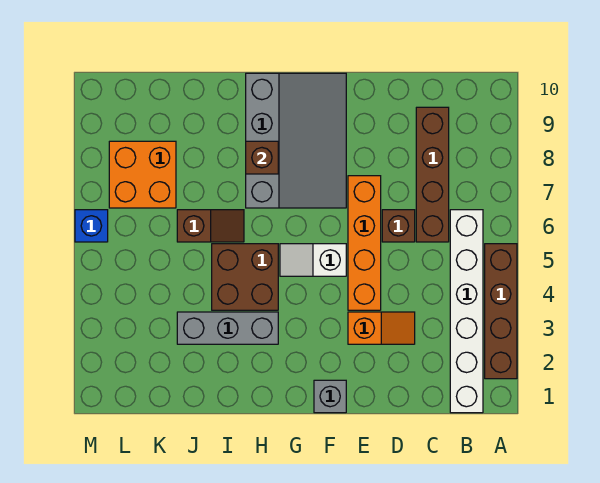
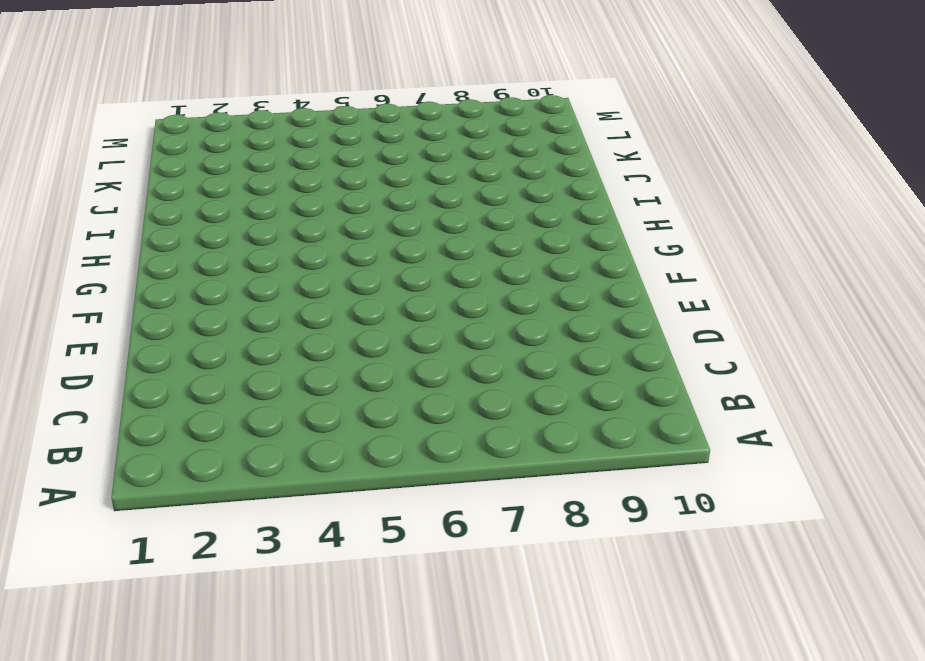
none -> brown brick A2:A5 level 1
none -> white brick B1:B6 level 1
none -> brown brick C6:C9 level 1

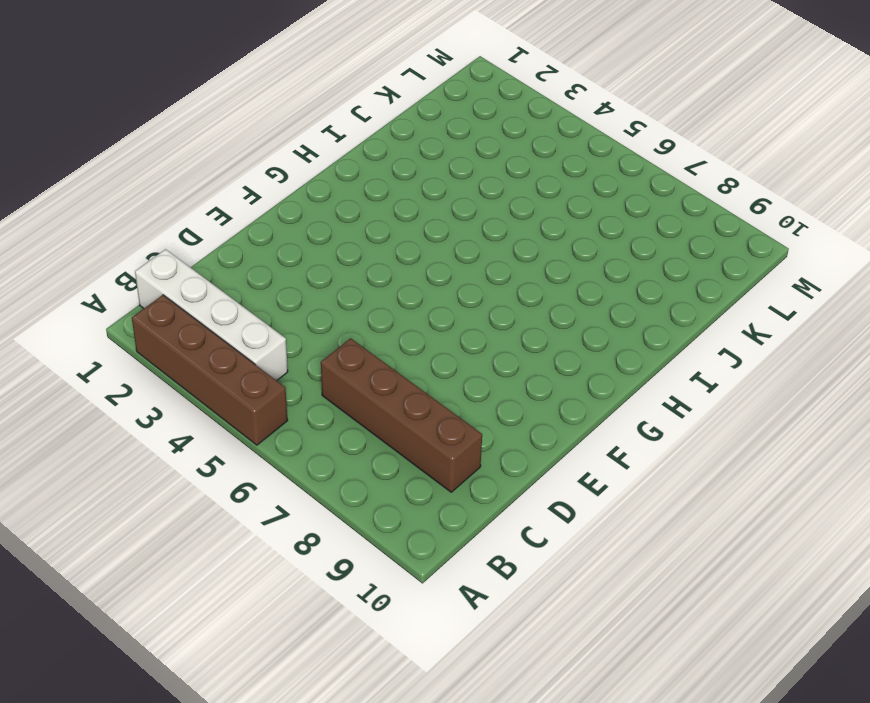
white brick B1:B4 level 1 -> white brick B1:B6 level 1
none -> orange slope D3:E3 level 1 top E
none -> brown brick D6 level 1
none -> orange brick E4:E7 level 1

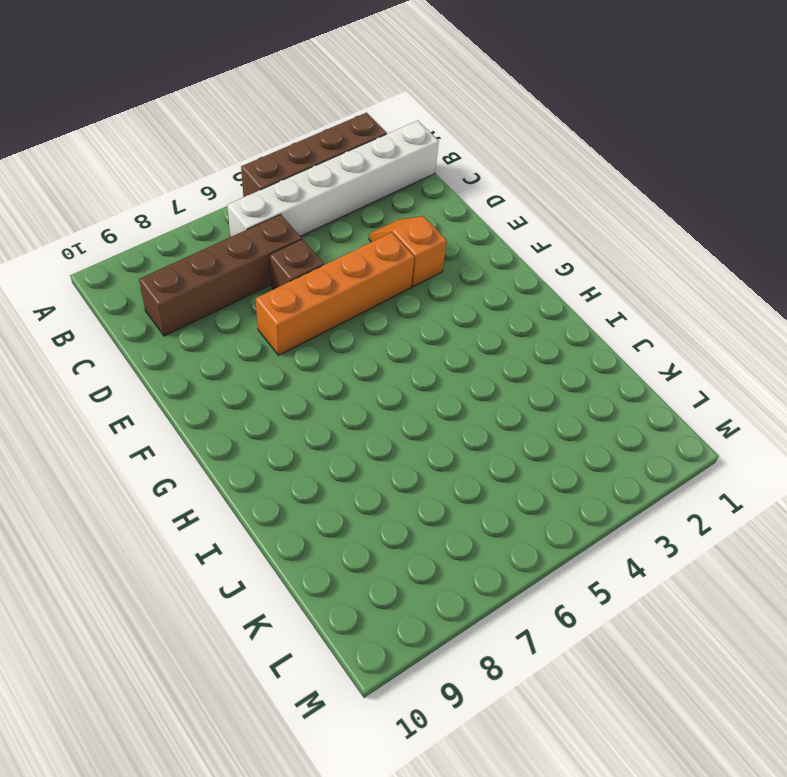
none -> grey brick F1 level 1
none -> white slope F5:G5 level 1 top F
none -> grey slope F7:H10 level 1 top H

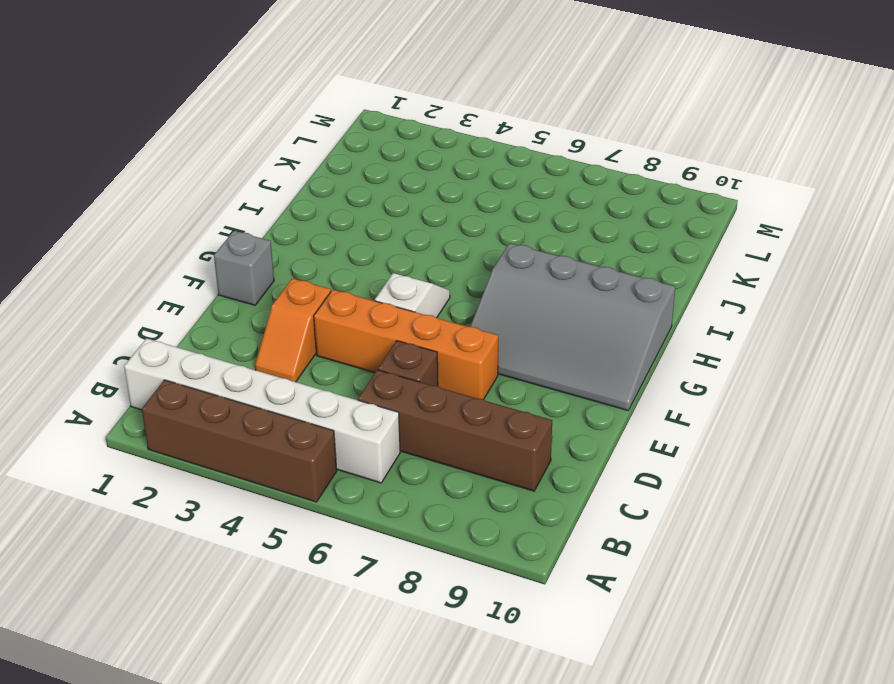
none -> grey brick H3:J3 level 1
none -> brown brick H4:I5 level 1
none -> brown slope I6:J6 level 1 top J

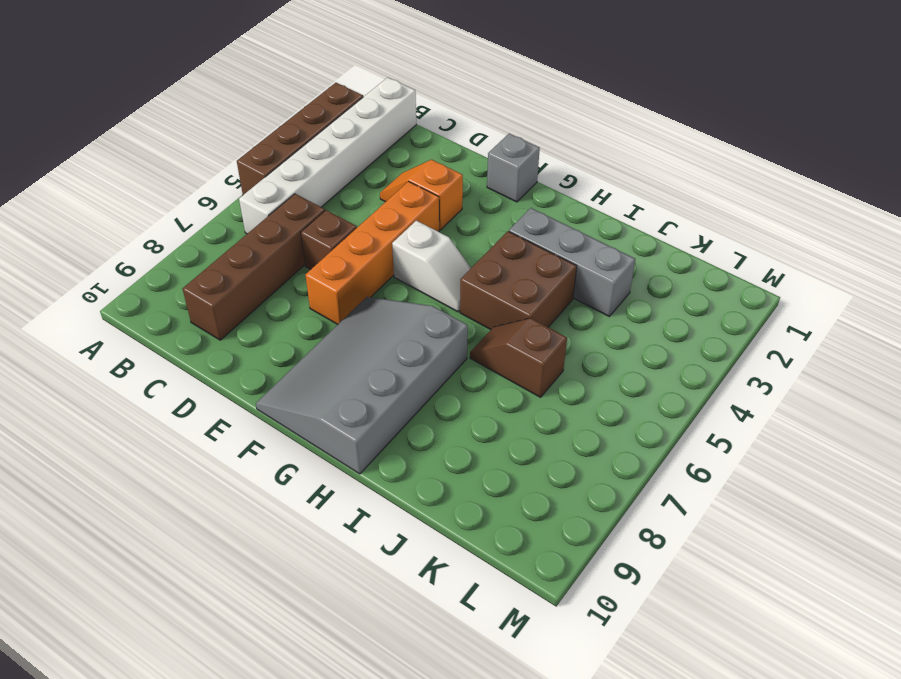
none -> orange brick K7:L8 level 1
none -> blue brick M6 level 1
none -> brown brick H8 level 2

